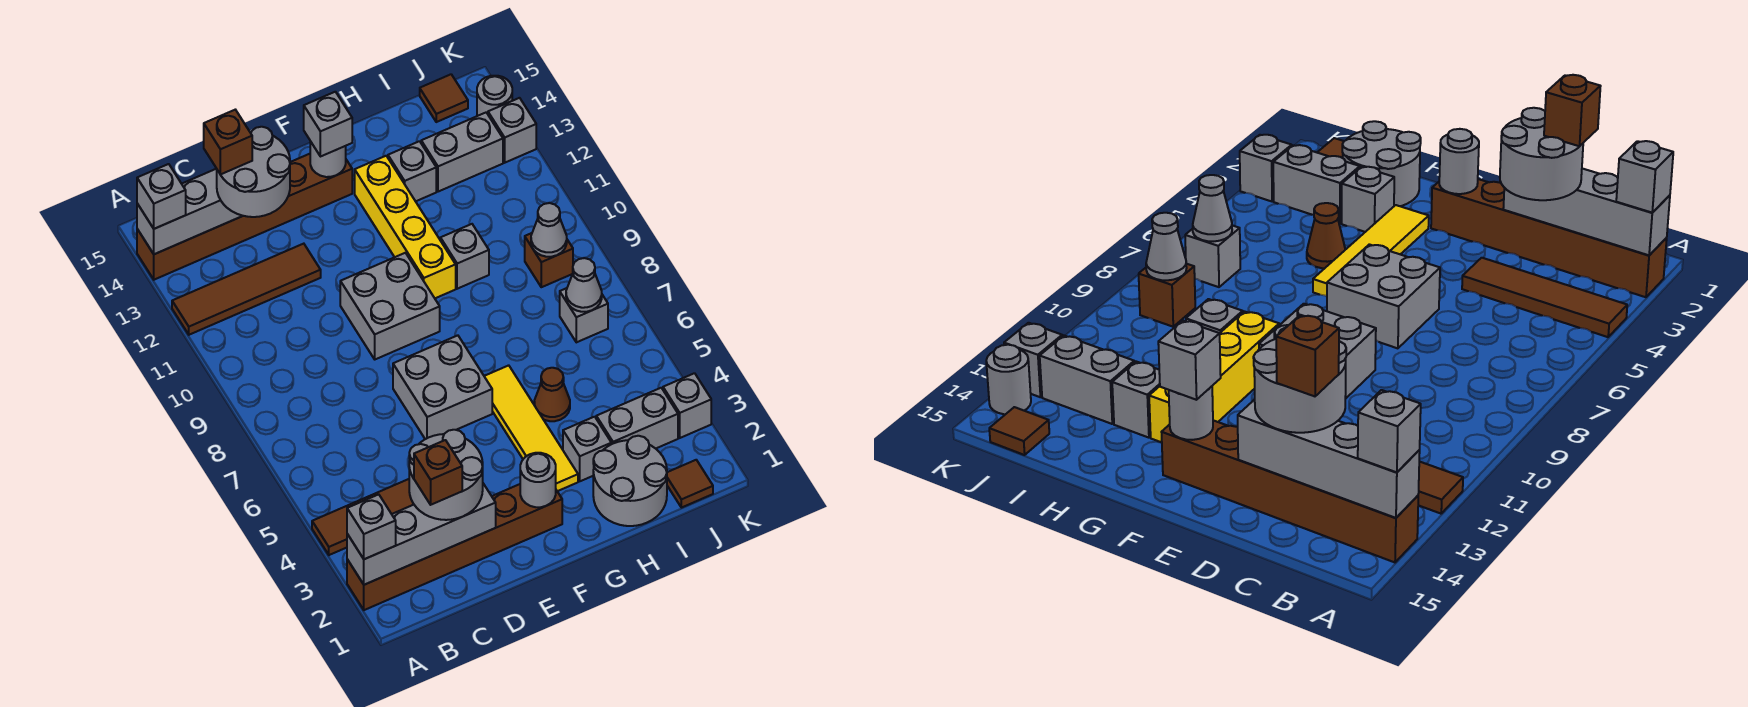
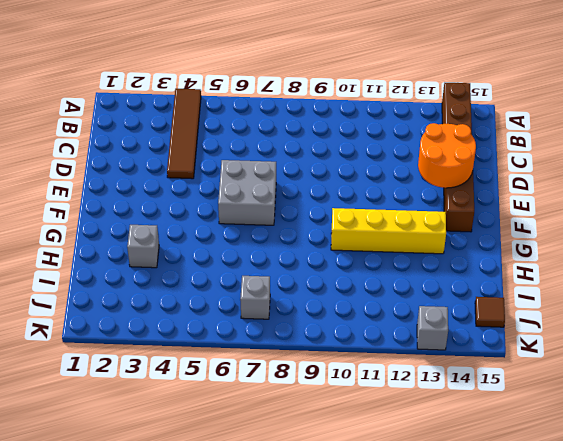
orange round brick D13:E14 level 2 -> grey brick A14:D14 level 2
none -> brown brick A2:F2 level 1
none -> brown tile A12:D12 level 1
none -> grey brick E9:F10 level 1
none -> yellow tile G3:G6 level 1

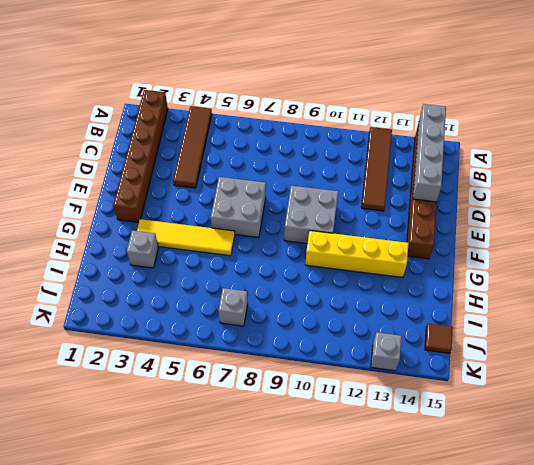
none -> grey round brick H1:I2 level 1
none -> brown cone H5 level 1
none -> grey brick H10 level 1
none -> grey brick H13 level 1

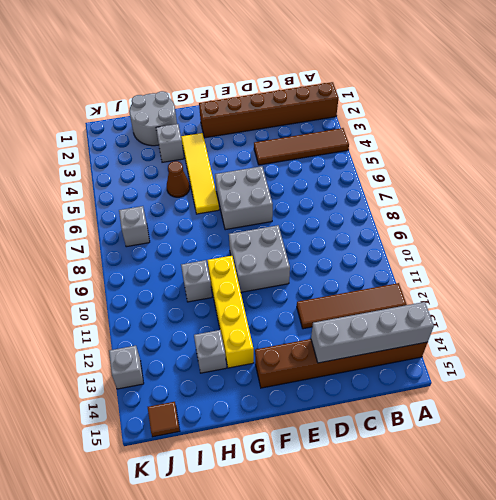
none -> grey brick I3:J3 level 1
none -> grey brick I13:J13 level 1
none -> brown tile J1 level 1
none -> brown brick J9 level 1

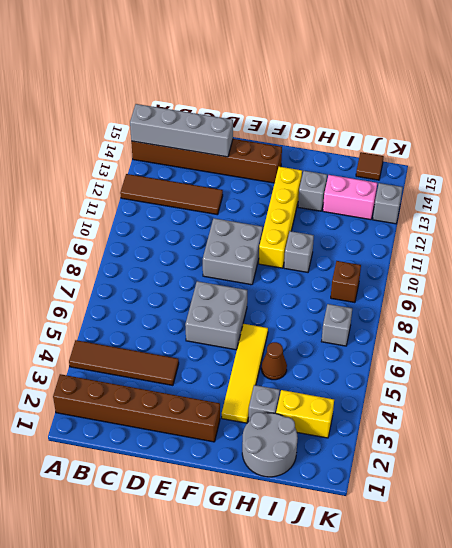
yellow brick I3:J3 level 1 -> grey brick I3:J3 level 1
pink brick I13:J13 level 1 -> grey brick I13:J13 level 1
none -> brown tile J1 level 1
none -> grey brick K3 level 1
none -> grey round brick K14 level 1
none -> grey brick A2:D2 level 2

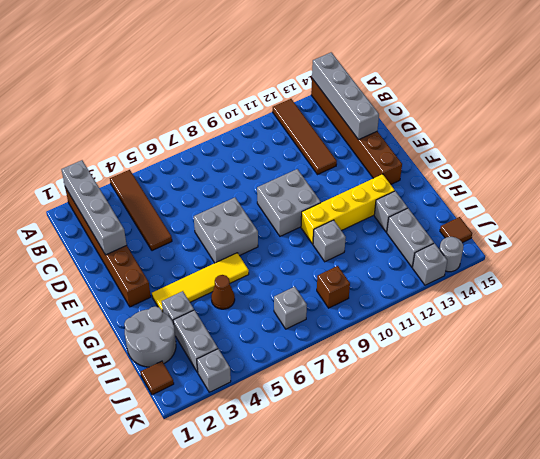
none -> grey round brick F2 level 2
none -> grey round brick F14 level 2
none -> grey cone J7 level 2
none -> grey cone J9 level 2

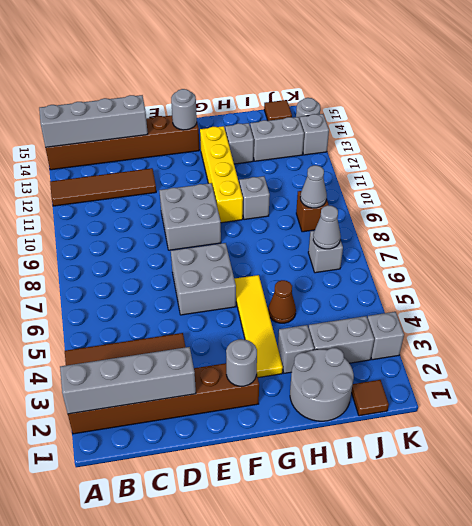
none -> grey brick A2 level 3
none -> grey brick A14 level 3
none -> grey round brick C2:D3 level 3
none -> grey round brick C13:D14 level 3

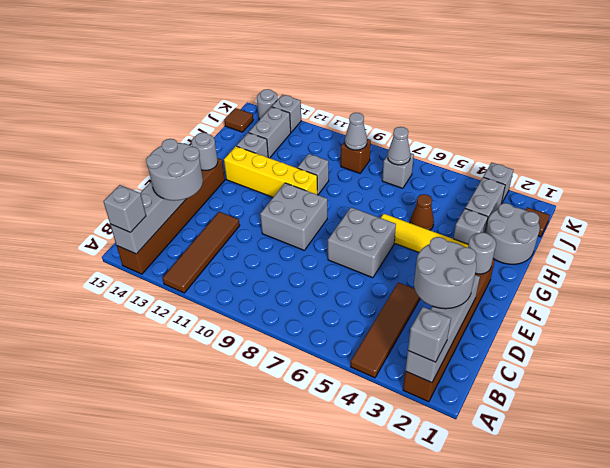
none -> grey brick F14 level 3
none -> brown brick C2 level 4
none -> brown brick C14 level 4

